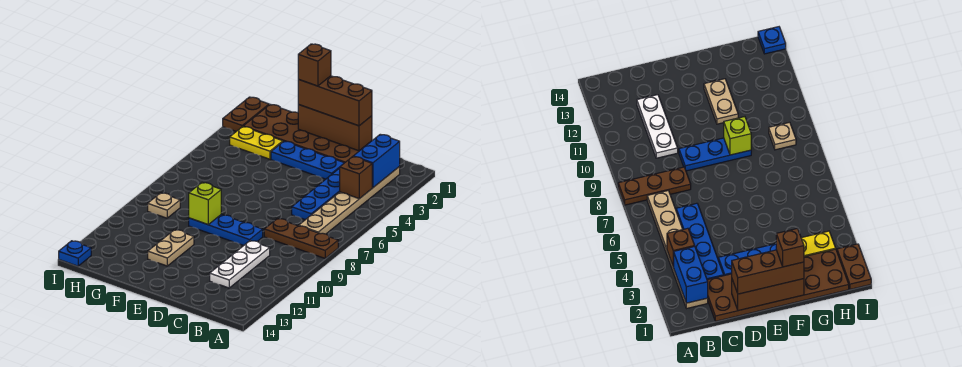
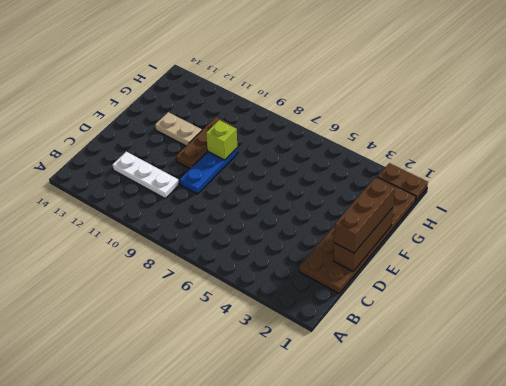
brown plate E10:G10 level 1 -> brown plate A8:C8 level 1
none -> tan plate B2:B7 level 1
none -> blue plate C3:C6 level 1
none -> blue plate D3:F3 level 1

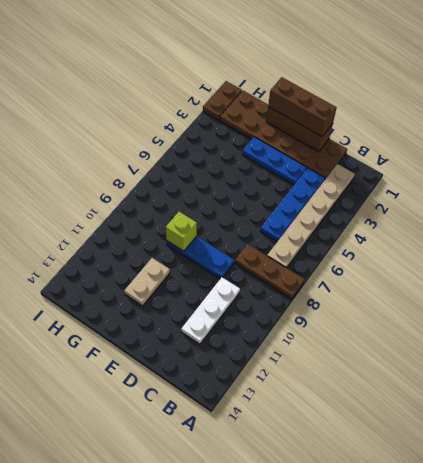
none -> yellow plate G3:H3 level 1
none -> tan plate H9 level 1
none -> blue plate I14 level 1

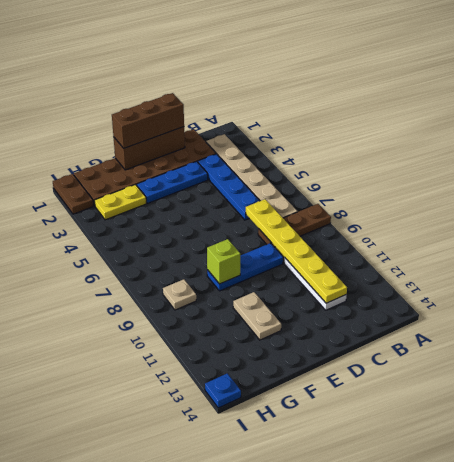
yellow plate C7:C12 level 2 -> none
none -> blue brick B2:B3 level 2
none -> brown brick B4 level 2
none -> brown brick F1 level 4

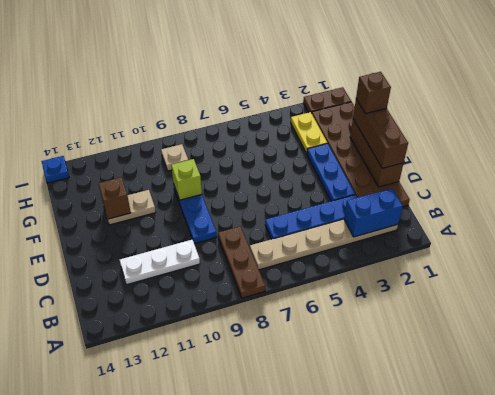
brown brick F12 level 2 -> brown brick B4 level 2

